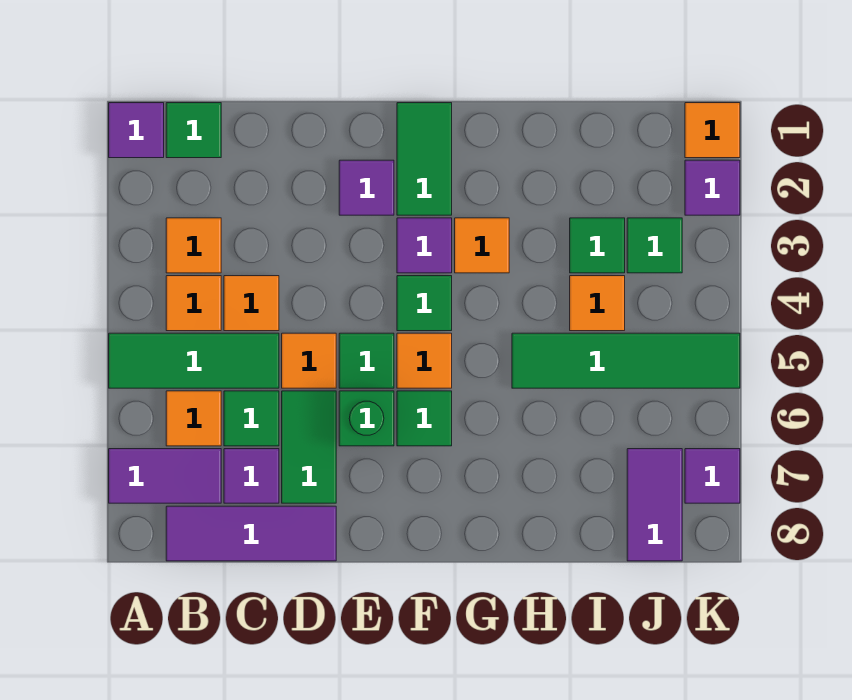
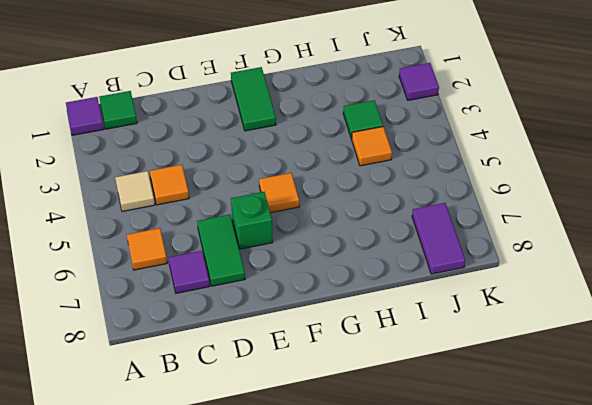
tan tile B4 level 1 -> orange tile B4 level 1
none -> green tile A5:C5 level 1
none -> purple tile A7:B7 level 1
none -> orange tile B3 level 1
none -> purple tile B8:D8 level 1

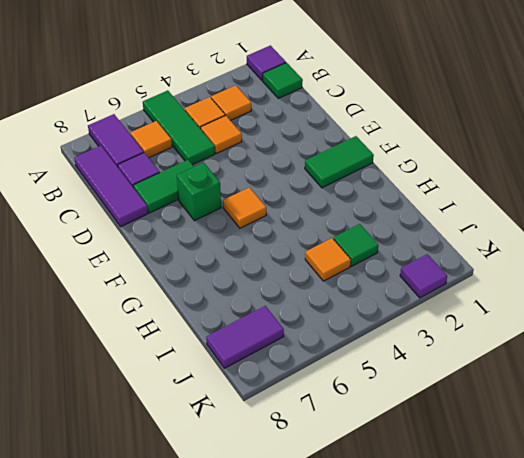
none -> green tile C6 level 1
none -> orange tile D5 level 1
none -> purple tile E2 level 1
none -> green tile E5 level 1

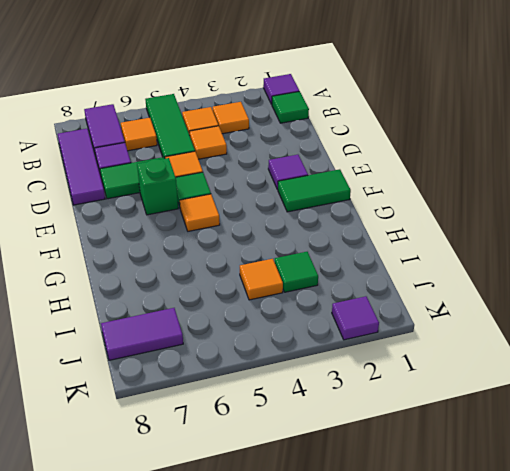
none -> green tile C6 level 1
none -> purple tile F3 level 1
none -> green tile F4 level 1
none -> green tile F6 level 1

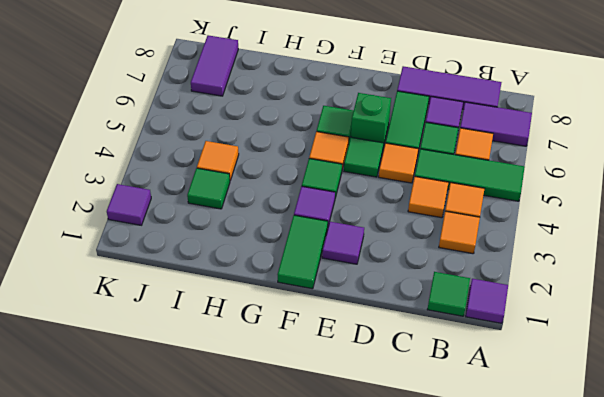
none -> orange tile G3 level 1
none -> green tile H5:K5 level 1
none -> green tile J3 level 1
none -> orange tile K1 level 1

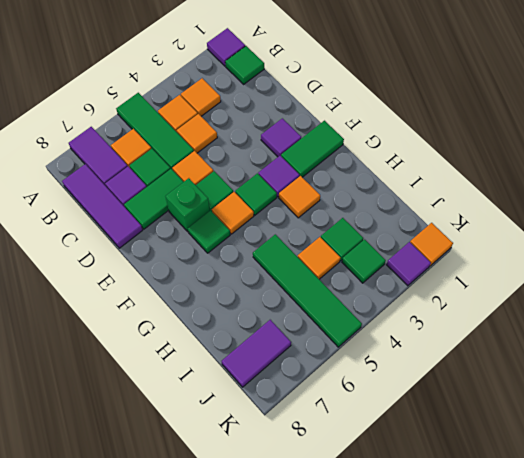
none -> purple tile K7 level 1

